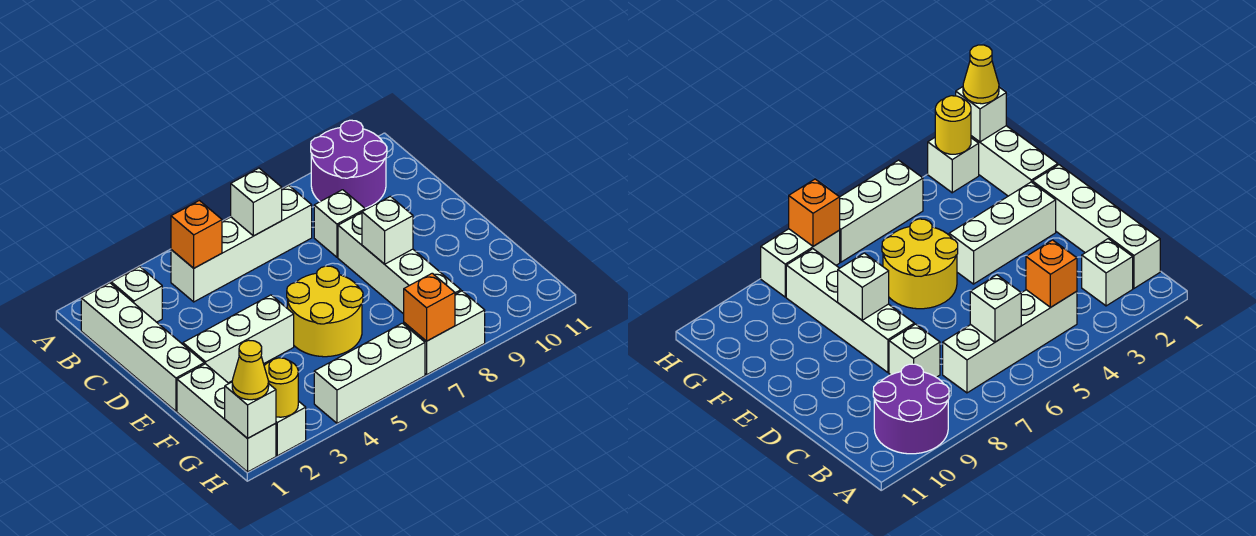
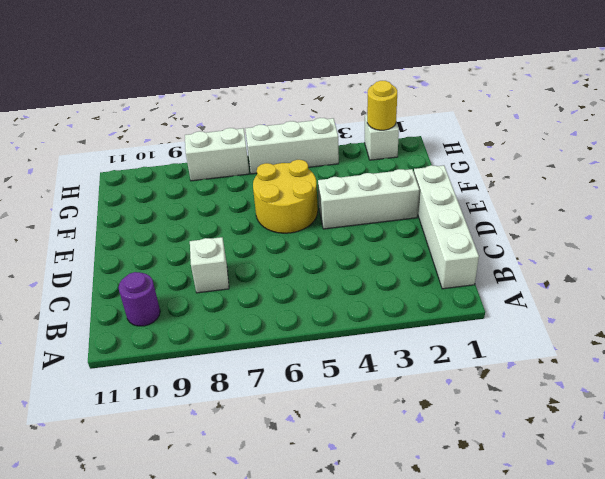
purple round brick B10 level 1 -> purple round brick A9:B10 level 1
none -> white brick B2 level 1
none -> white brick B4:B7 level 1
none -> white brick D8:G8 level 1

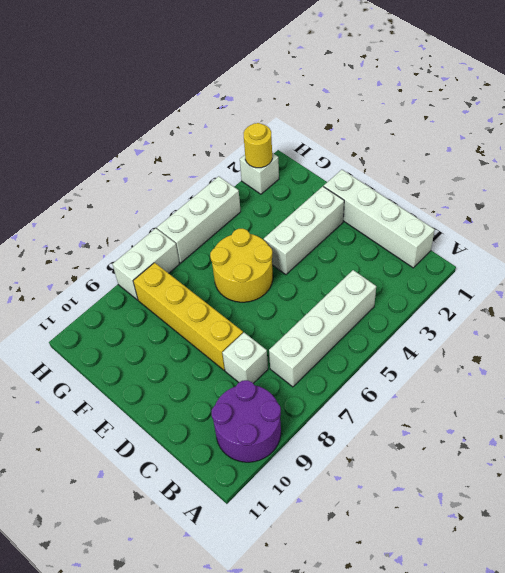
yellow brick D8:G8 level 1 -> white brick D8:G8 level 1
none -> white brick B2 level 1
none -> white brick F1:H1 level 1
none -> orange brick B4 level 2

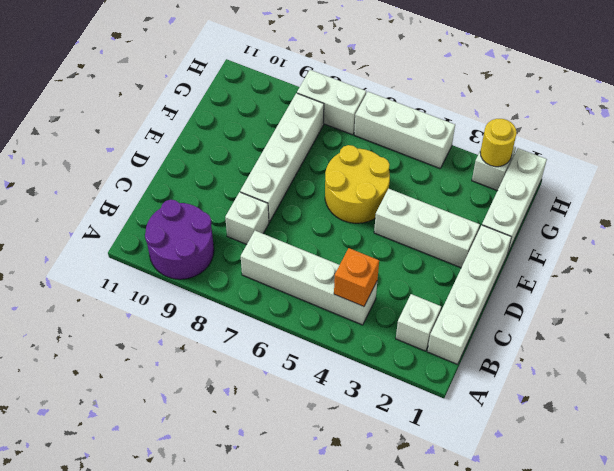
none -> white brick B6 level 2
none -> white brick E8 level 2
none -> white brick H1 level 2

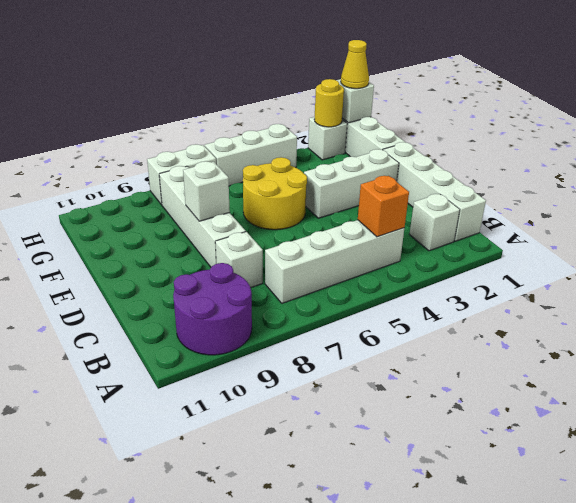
none -> white brick B6 level 2
none -> orange brick H7 level 2

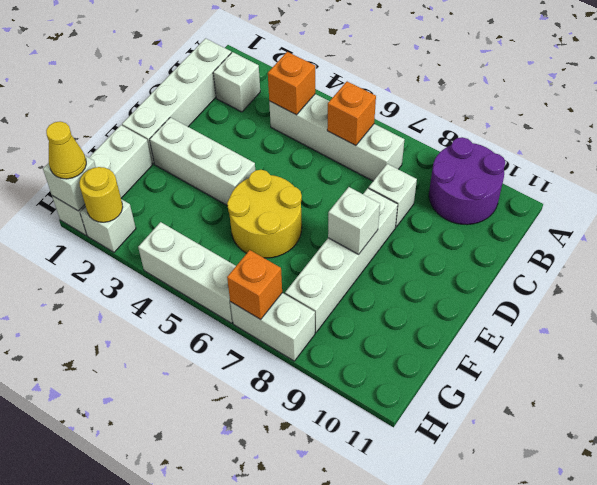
orange brick B6 level 2 -> white brick B6 level 2

